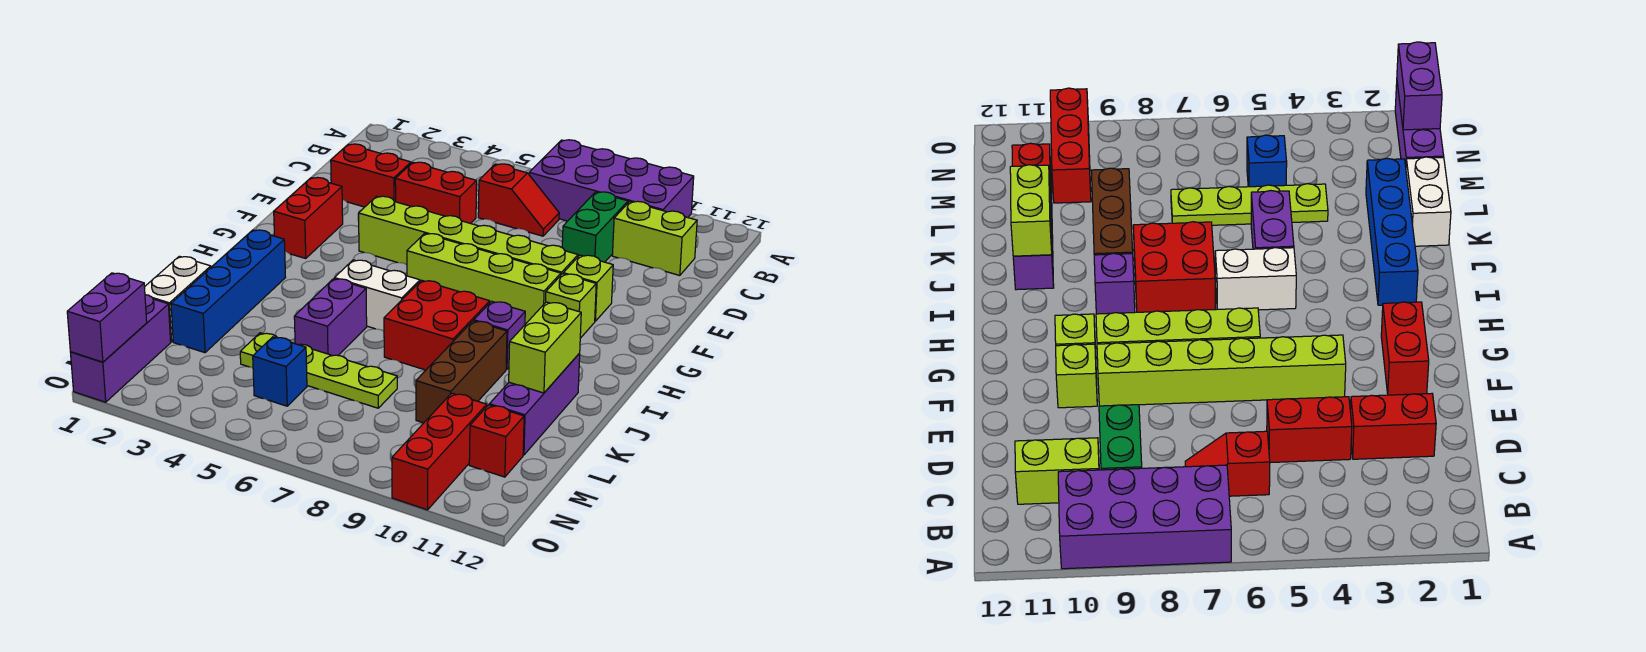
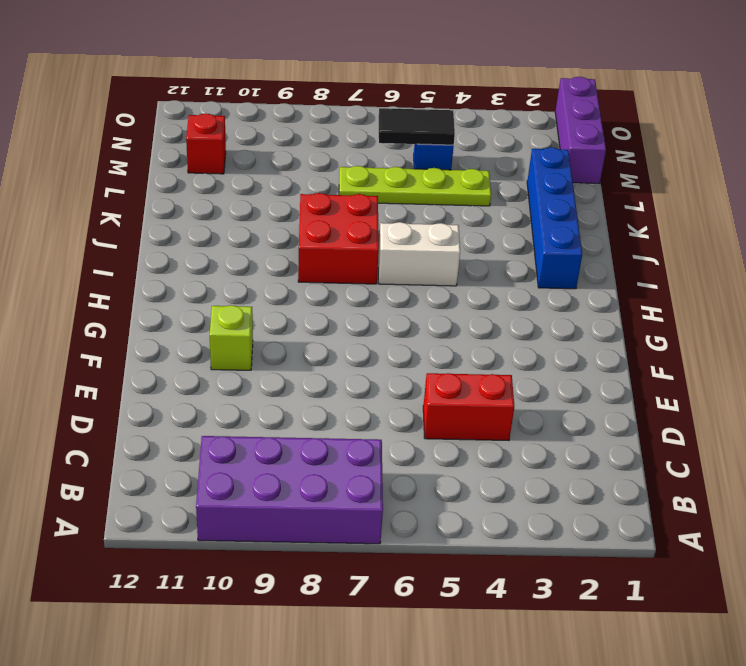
black tile M5:M6 level 2 -> none
none -> red slope C6:C7 level 1 top 6
none -> green brick C9:D9 level 1
none -> lime brick C10:C11 level 1

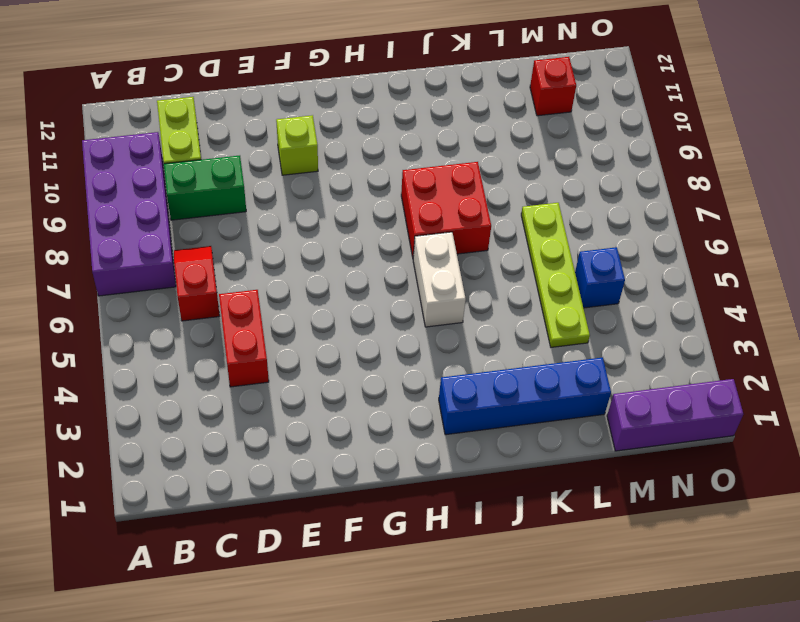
none -> red brick D2:D3 level 1
none -> red brick F2:G2 level 1
none -> lime brick F4:F9 level 1

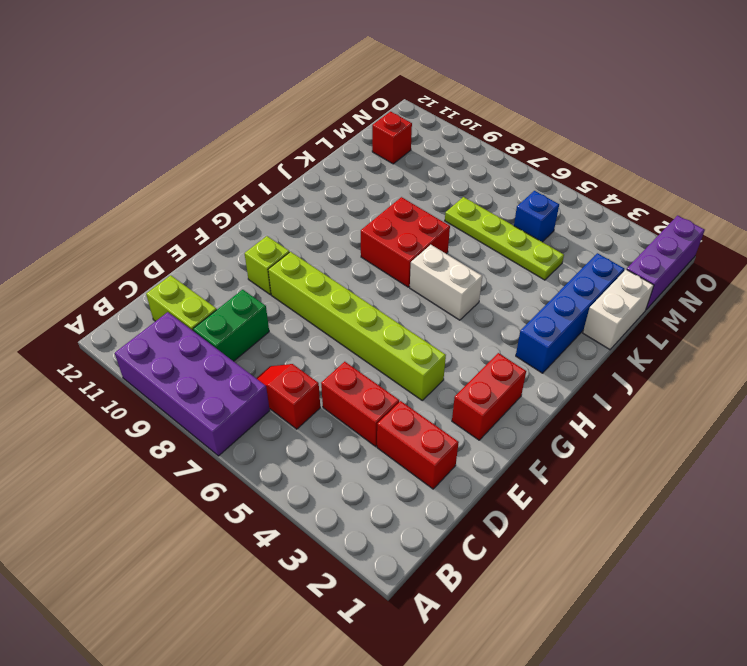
none -> lime brick G6:G9 level 1
none -> lime brick G10 level 1
none -> purple brick I9 level 1

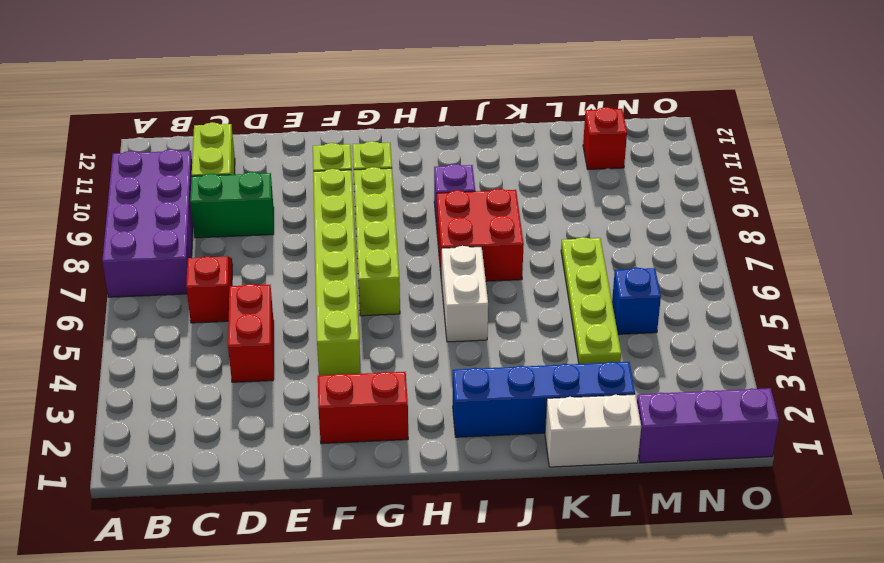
none -> red brick D2:D3 level 1
none -> purple brick J5:K5 level 1
none -> brown brick J9:L9 level 1

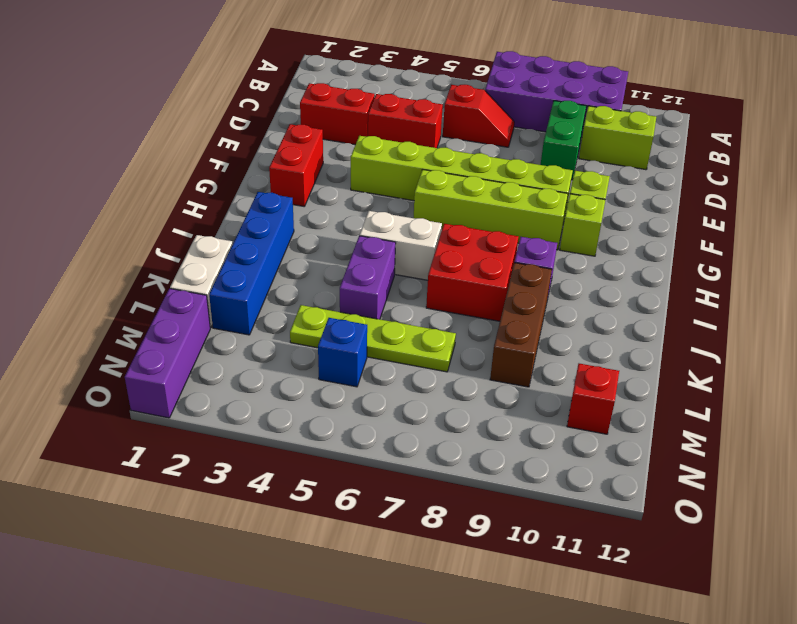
none -> purple brick J11:L11 level 1
none -> red brick M10:O10 level 1
none -> lime brick J11:K11 level 2

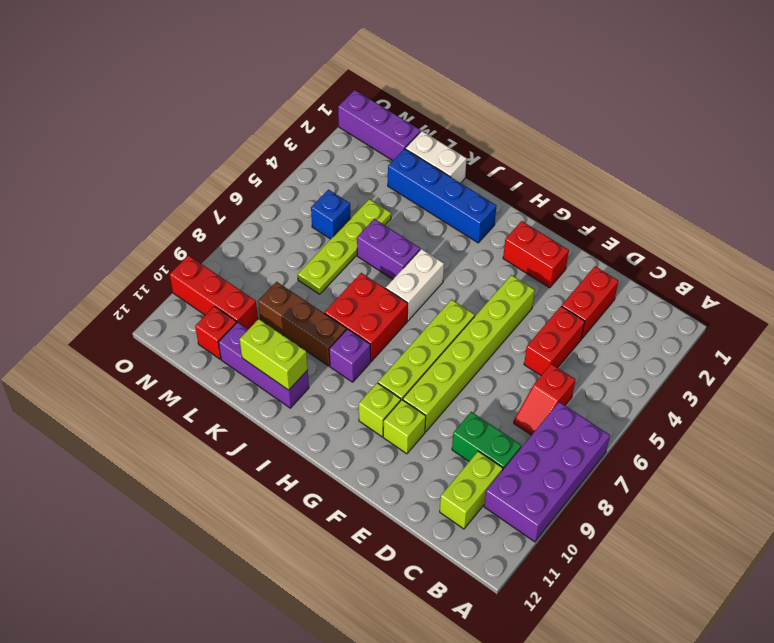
none -> purple brick N1:O1 level 2

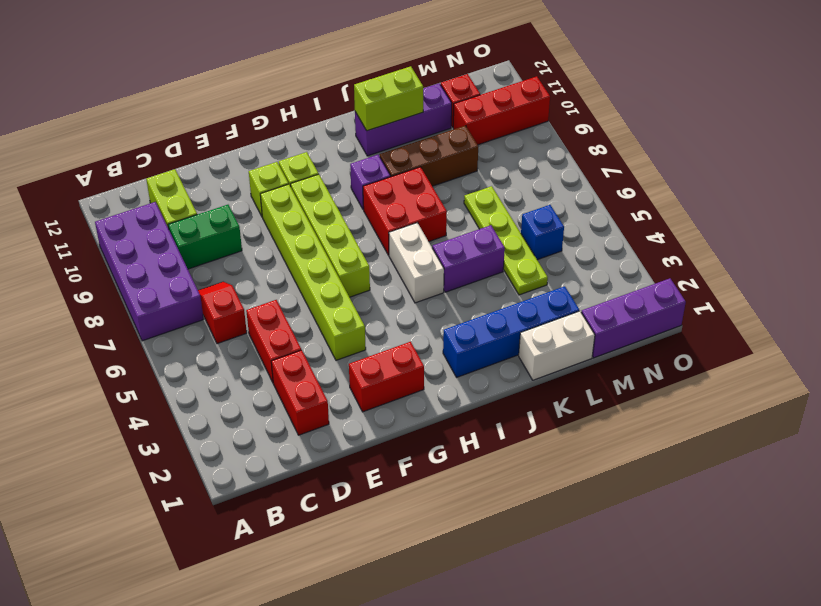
none -> purple brick N1:O1 level 2

